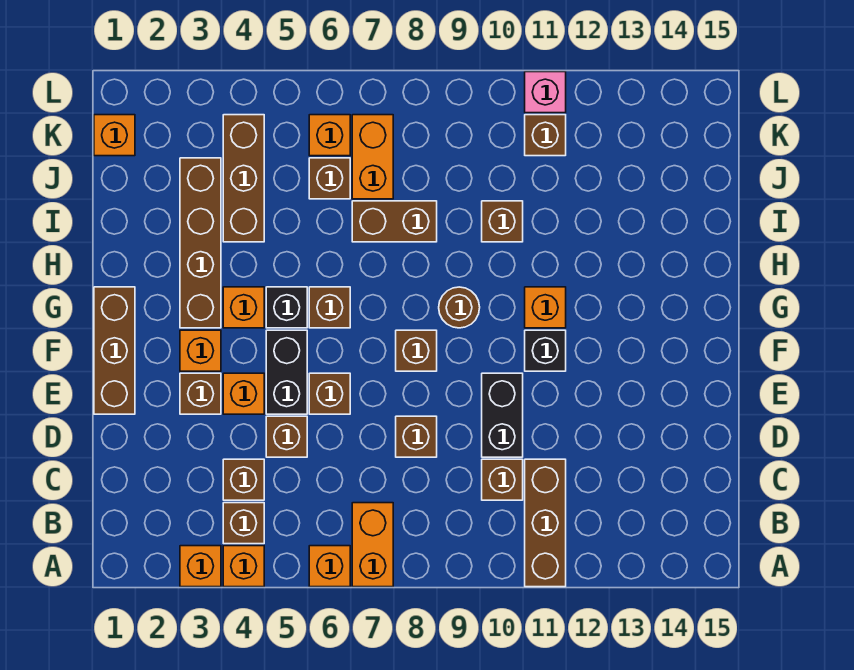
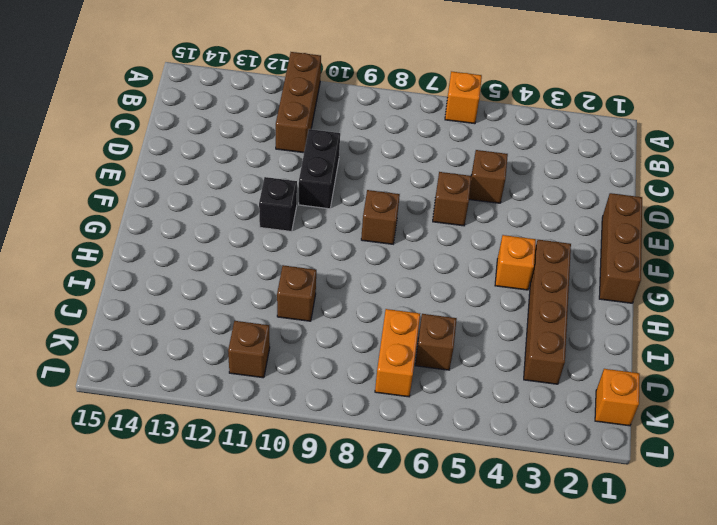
none -> orange brick A3 level 1
none -> orange brick A4 level 1
none -> orange brick A7:B7 level 1
none -> brown brick B4 level 1

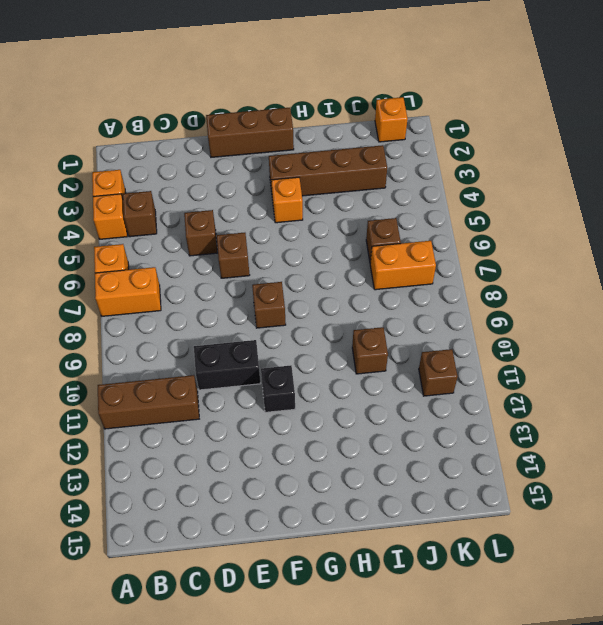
none -> brown brick C4 level 1
none -> brown brick C10 level 1
none -> brown brick D8 level 1
none -> brown brick E3 level 1

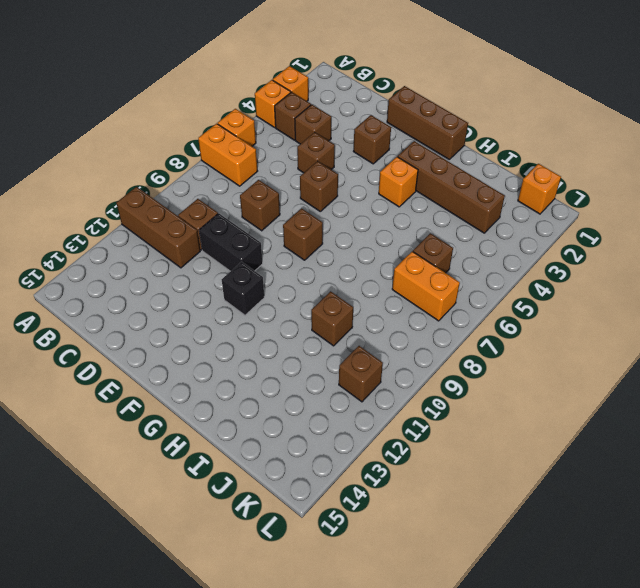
none -> orange brick E4 level 1
none -> black brick E5:F5 level 1
none -> orange brick F3 level 1
none -> black brick G5 level 1

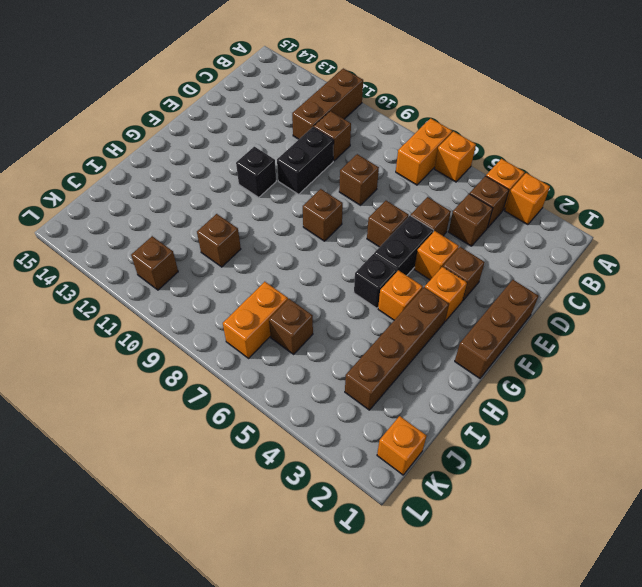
none -> brown brick G6 level 1
none -> brown round brick G9 level 1
none -> orange brick G11 level 1
none -> brown brick I4:K4 level 1

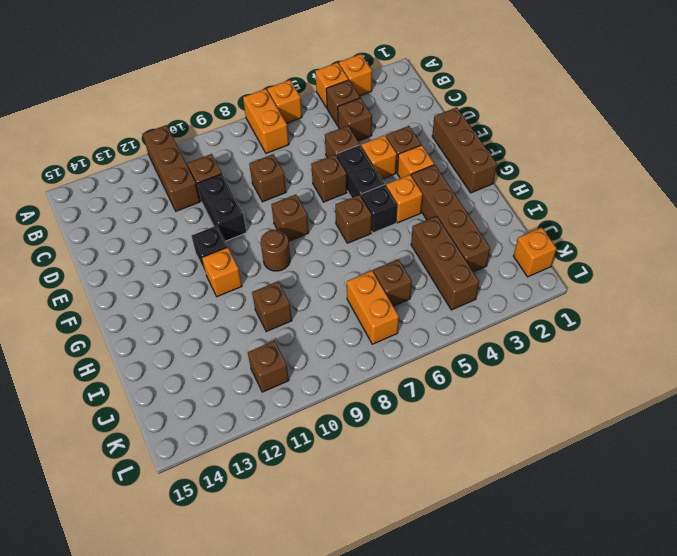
none -> brown brick I7:I8 level 1
none -> orange brick K6 level 1
none -> pink brick L11 level 1

